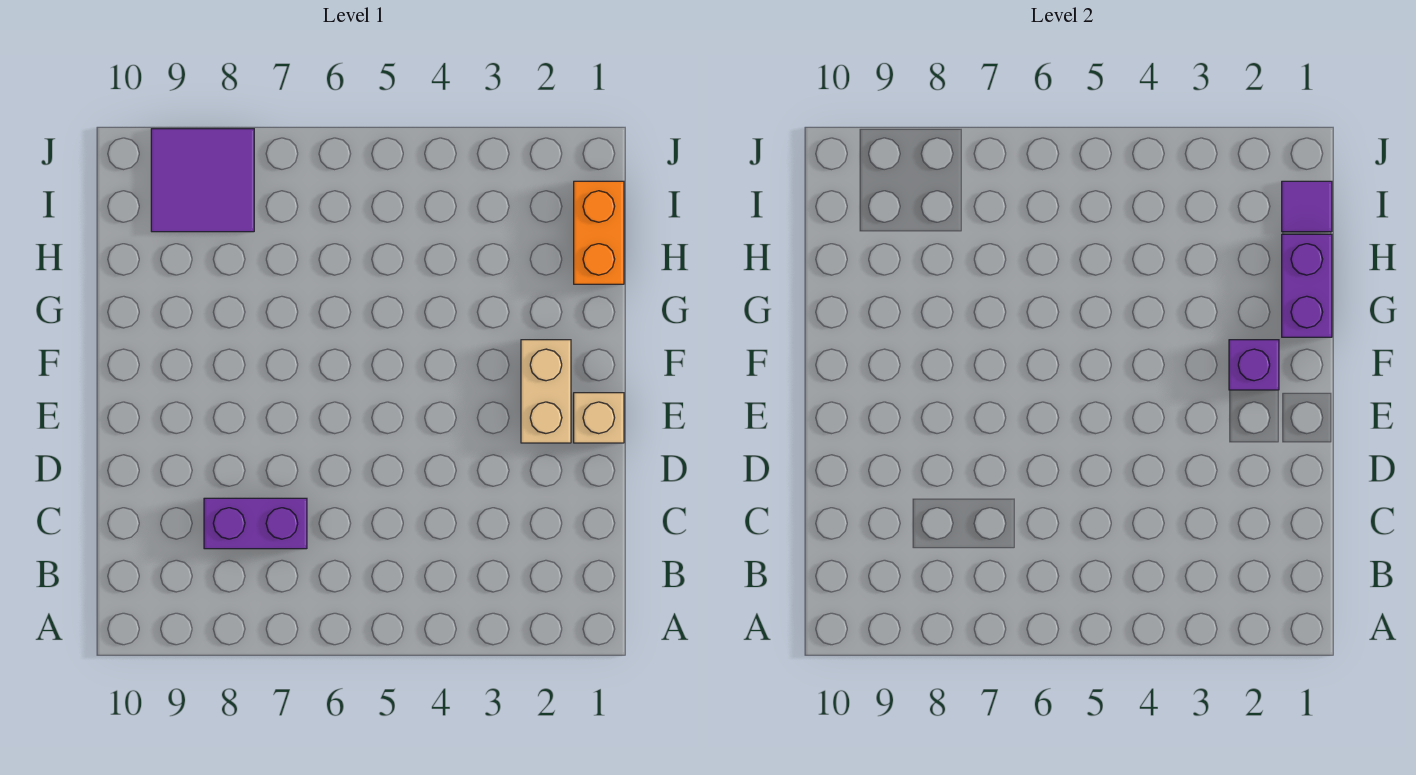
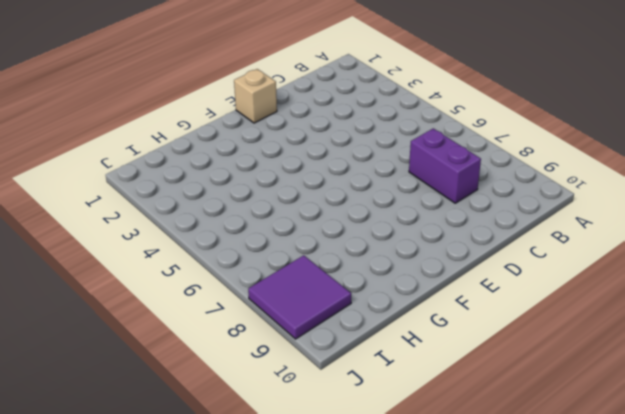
none -> tan brick E2:F2 level 1
none -> orange brick H1:I1 level 1

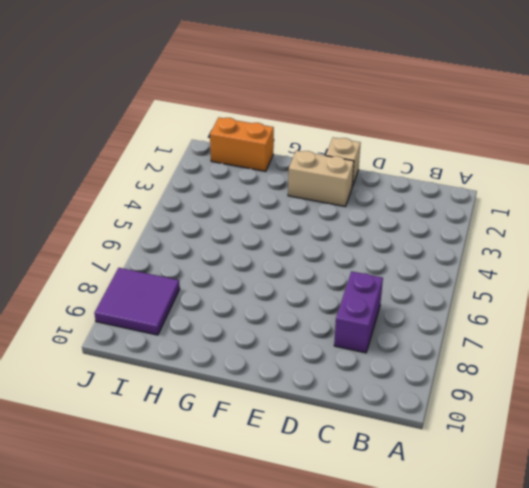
none -> purple brick F2 level 2
none -> purple brick G1:H1 level 2

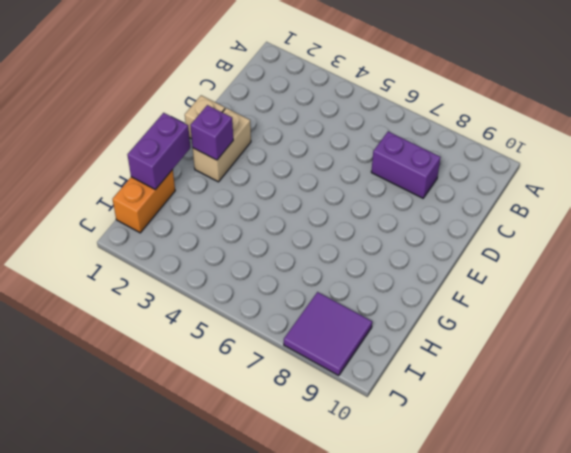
none -> purple tile I1 level 2

